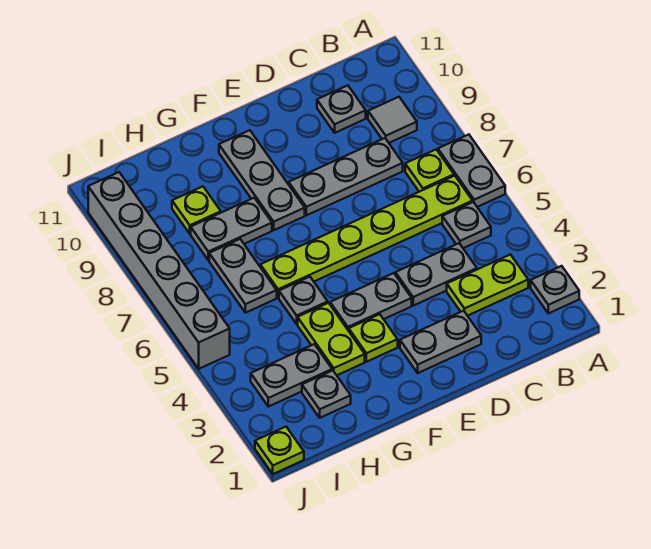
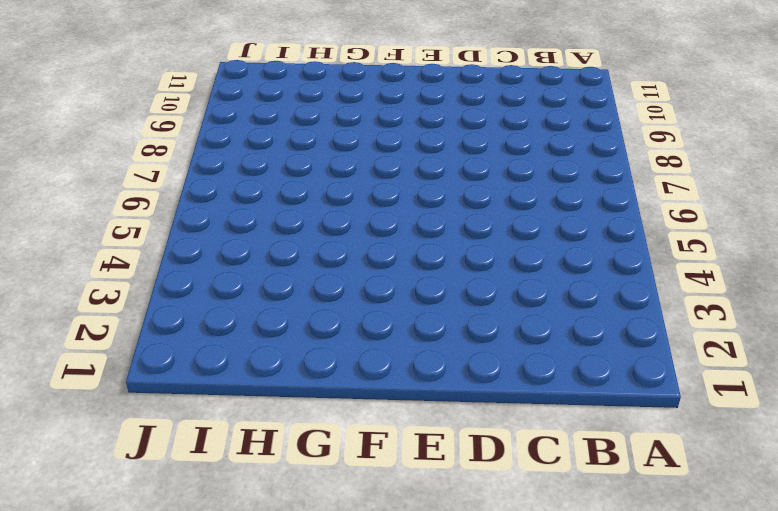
none -> grey plate A2 level 1
none -> grey plate A6:A7 level 1
none -> lime plate B3:C3 level 1

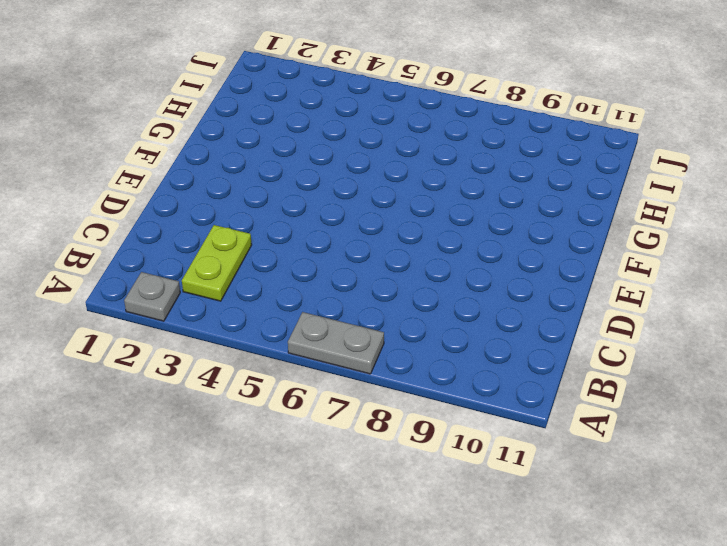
none -> grey plate B5 level 1
none -> lime plate B6:G6 level 1
none -> lime plate B7 level 1

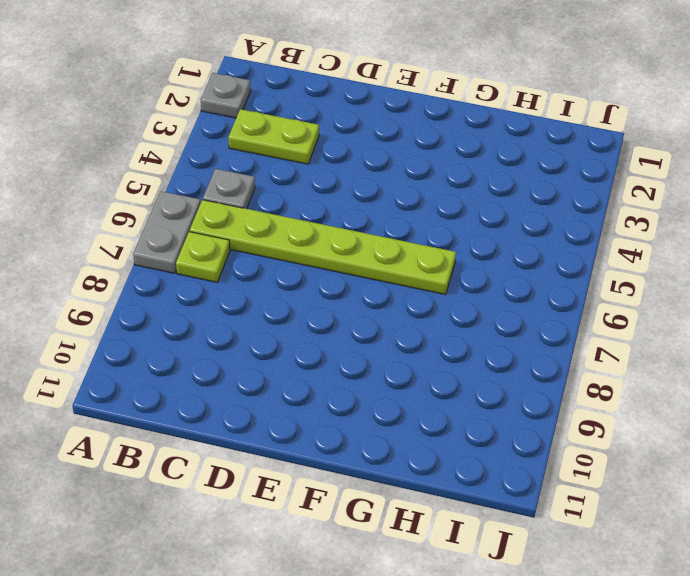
none -> grey tile B9 level 1
none -> grey plate C4:D4 level 1
none -> grey plate C8:E8 level 1

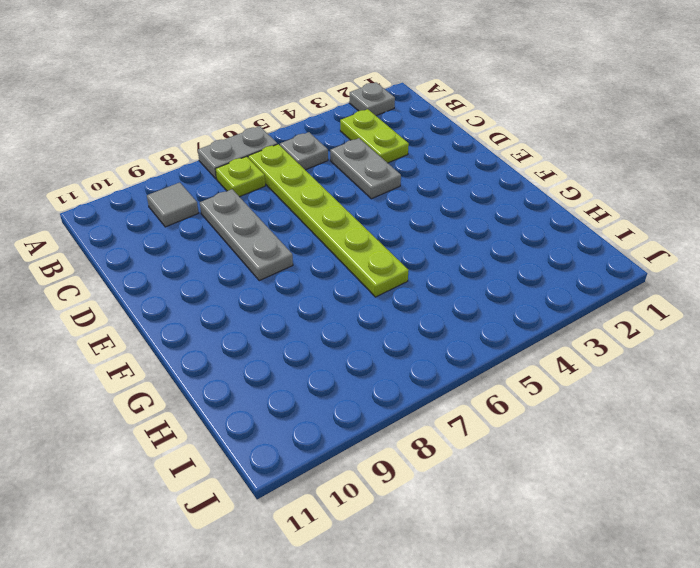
none -> grey plate C10 level 1
none -> grey plate D2:E2 level 1
none -> grey plate E4:F4 level 1

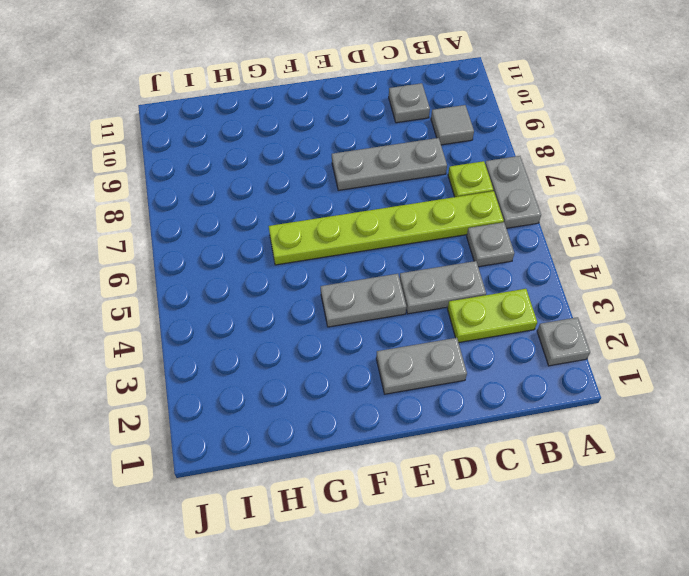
none -> lime plate F3 level 1
none -> grey plate F8:F10 level 1
none -> lime plate G3:G4 level 1

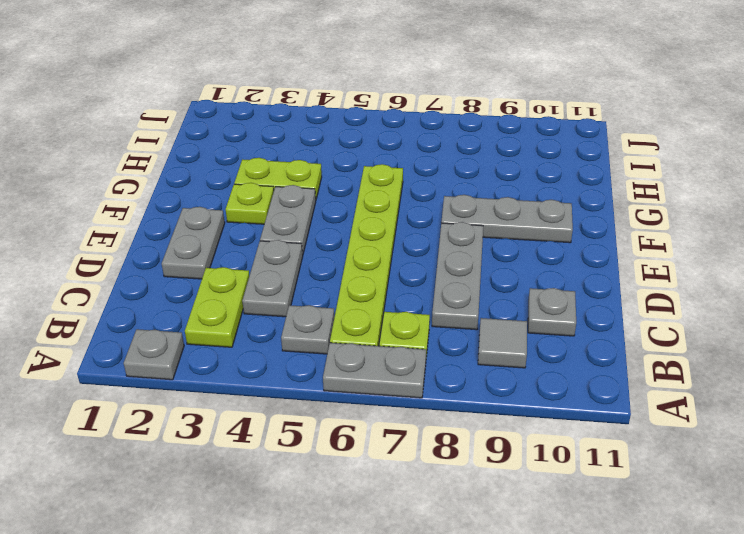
none -> grey plate G5 level 1
none -> grey plate G8:H8 level 1
none -> grey plate H2 level 1

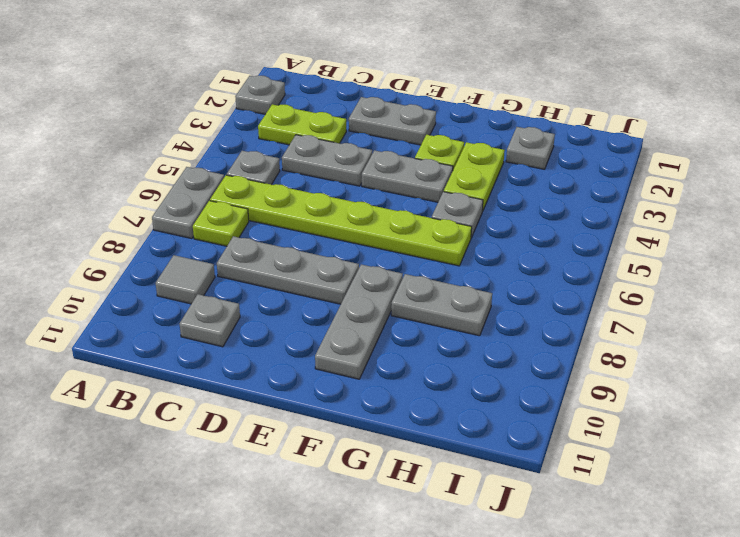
none -> grey plate H3:I3 level 1
none -> grey plate H6:H7 level 1
none -> lime plate H9 level 1

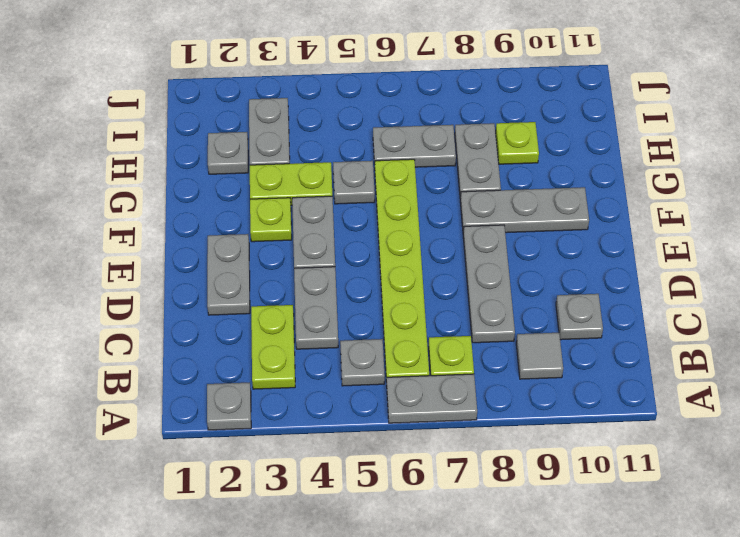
none -> lime plate J1 level 1
none -> grey brick J5:J10 level 1

